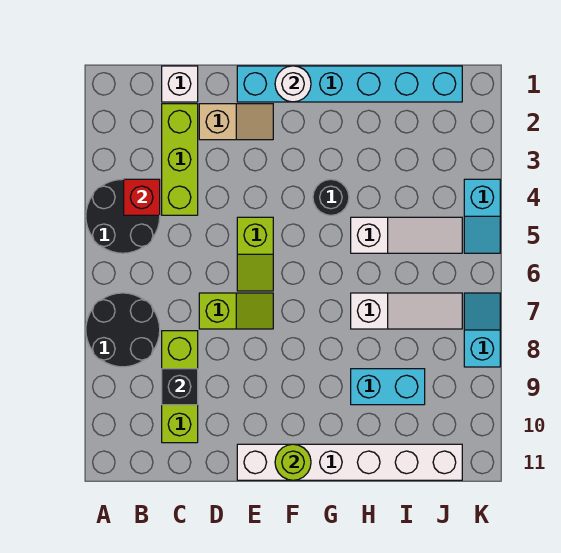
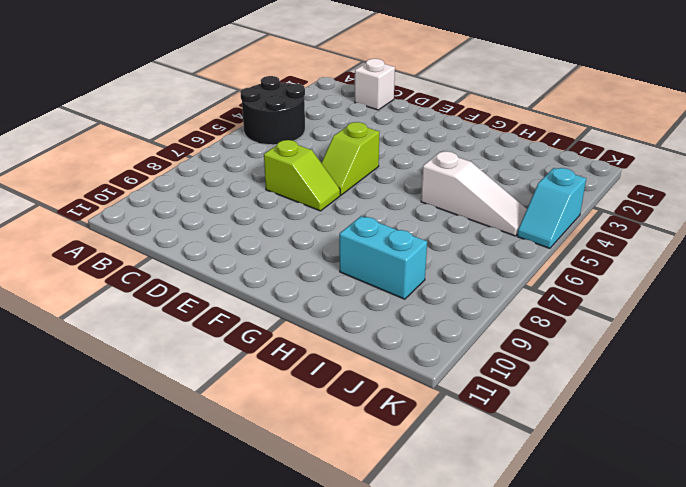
none -> black round brick A7:B8 level 1
none -> lime brick C2:C4 level 1
none -> lime brick C8:C10 level 1

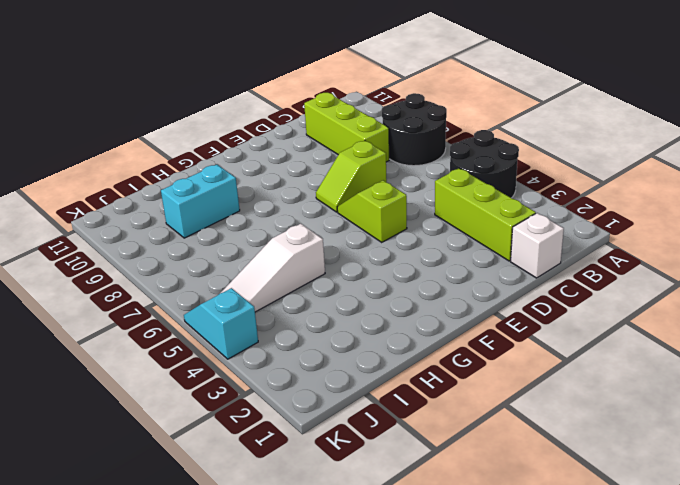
none -> tan slope D2:E2 level 1 top D
none -> cyan brick E1:J1 level 1
none -> white brick E11:J11 level 1

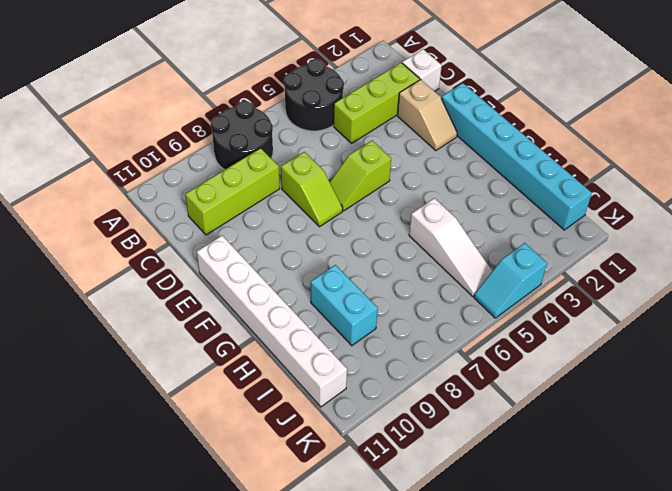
none -> black round brick G4 level 1
none -> white slope H7:J7 level 1 top H
none -> cyan slope K7:K8 level 1 top 8

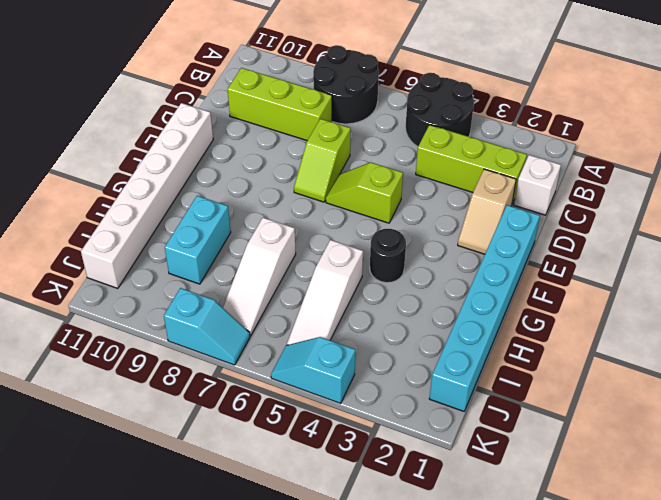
none -> red brick B4 level 2
none -> black brick C9 level 2
none -> white round brick F1 level 2

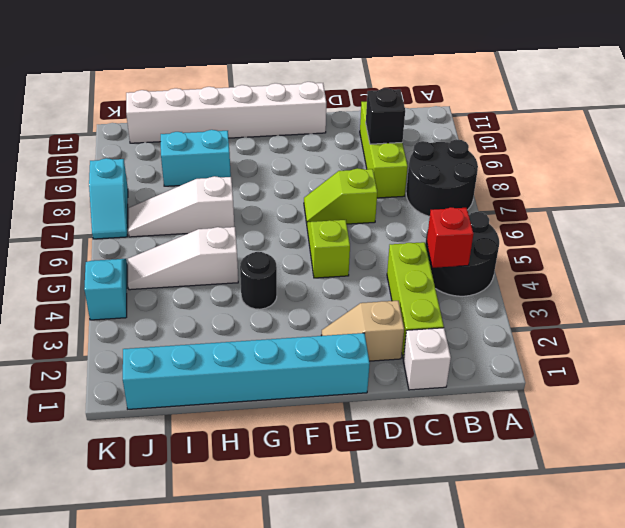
none -> white round brick F1 level 2
none -> lime round brick F11 level 2

